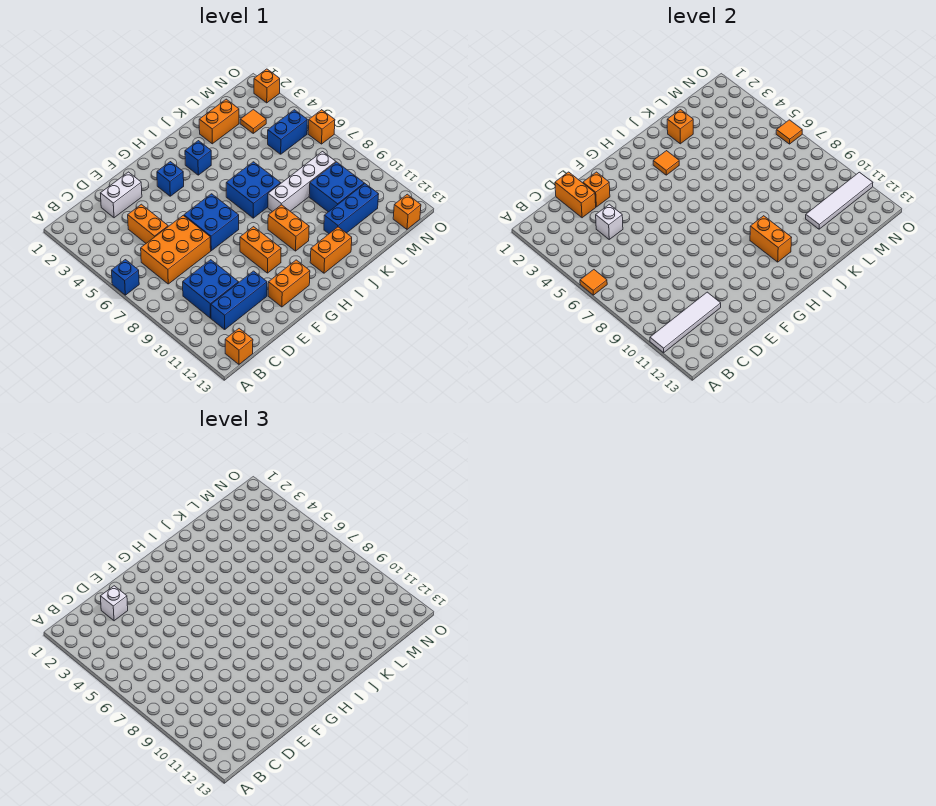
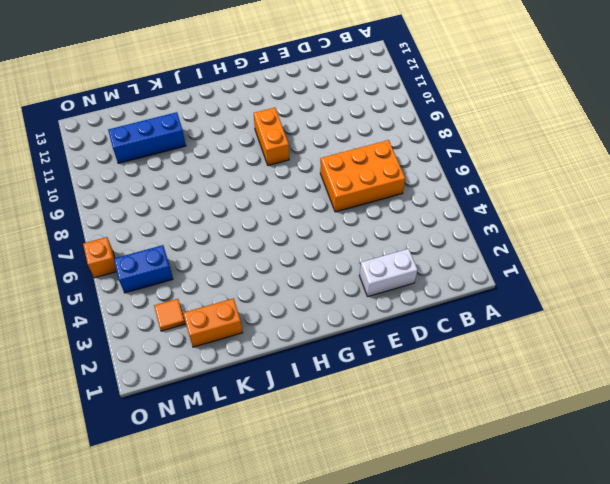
none -> blue brick A6 level 1
none -> orange brick B13 level 1
none -> blue brick C9:D10 level 1
none -> blue brick C11:E11 level 1

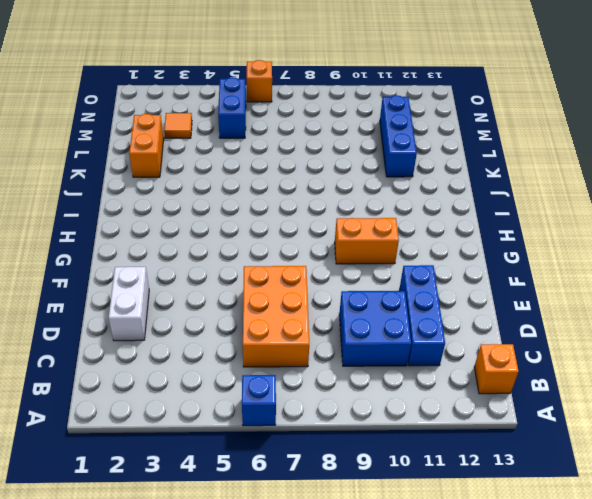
none -> orange brick D4:D5 level 1
none -> blue brick F6:G7 level 1
none -> orange brick F12:G12 level 1
none -> blue brick G3 level 1

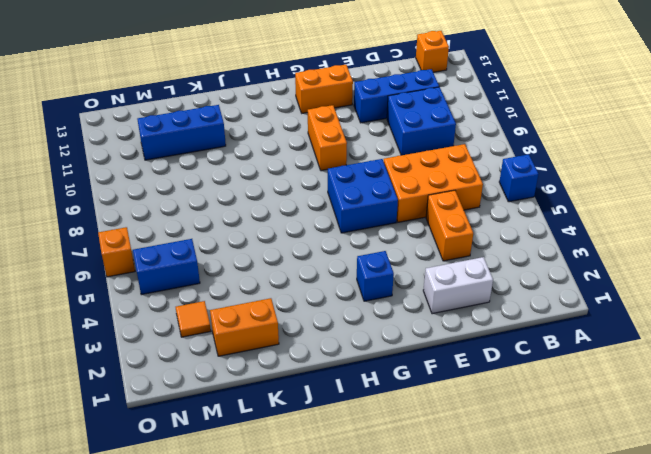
none -> blue brick I3 level 1
none -> blue brick I6:J7 level 1
none -> orange brick I9:I10 level 1
none -> orange brick I12:J12 level 1

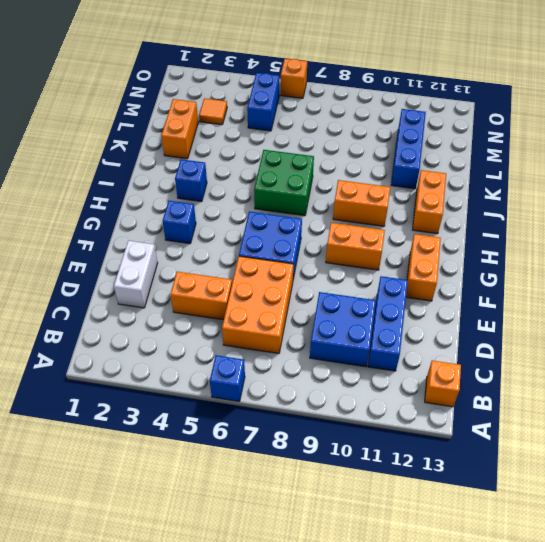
green brick I6:J7 level 1 -> blue brick I6:J7 level 1
none -> white brick J8:M8 level 1
none -> blue brick L9:M10 level 1
none -> orange brick N13 level 1
none -> orange brick O2 level 1

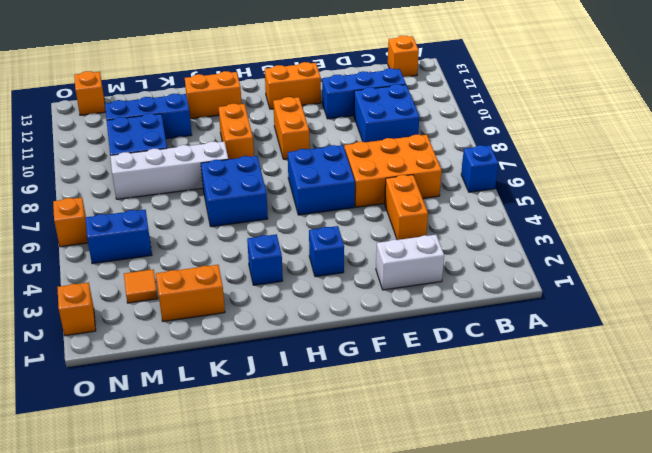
none -> orange tile A6 level 2
none -> white tile A11:D11 level 2
none -> orange brick D1:D2 level 2
none -> white brick D4 level 2

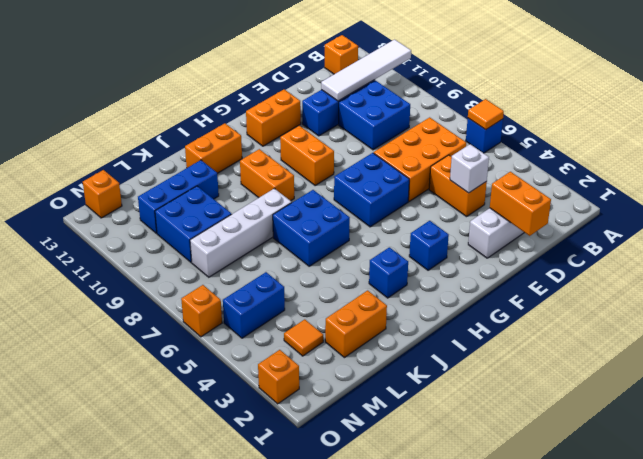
none -> orange brick E2 level 2
none -> orange tile I3 level 2
none -> orange brick I10:I11 level 2
none -> orange brick K2 level 2

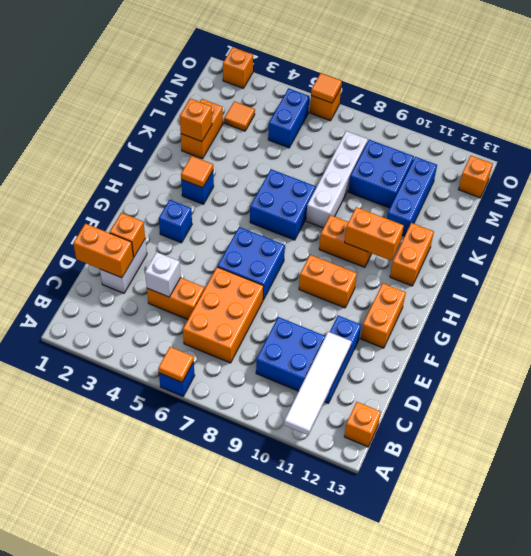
none -> white tile L11:O11 level 2
none -> white brick D2 level 3

